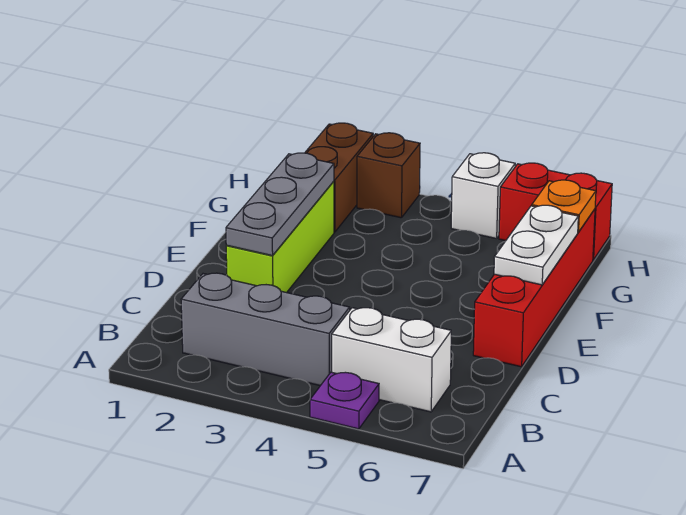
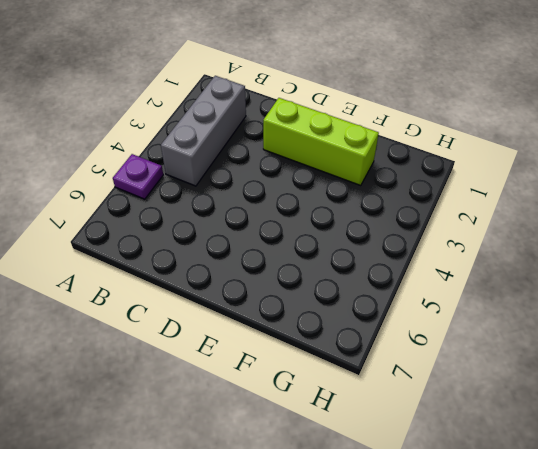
none -> white brick B5:B6 level 1
none -> red brick D7:G7 level 1
none -> brown brick G2:H2 level 1

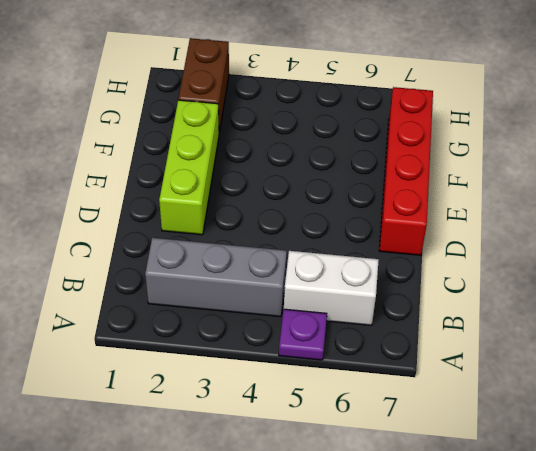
none -> brown brick H3 level 1
none -> white brick H5 level 1
none -> red brick H6:H7 level 1

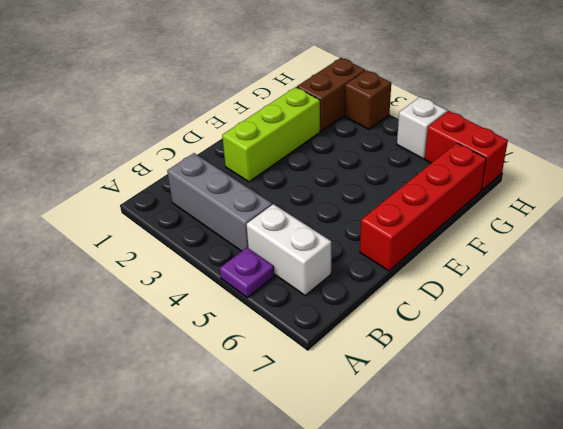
none -> grey plate D2:F2 level 2
none -> white plate E7:F7 level 2
none -> orange plate G7 level 2

